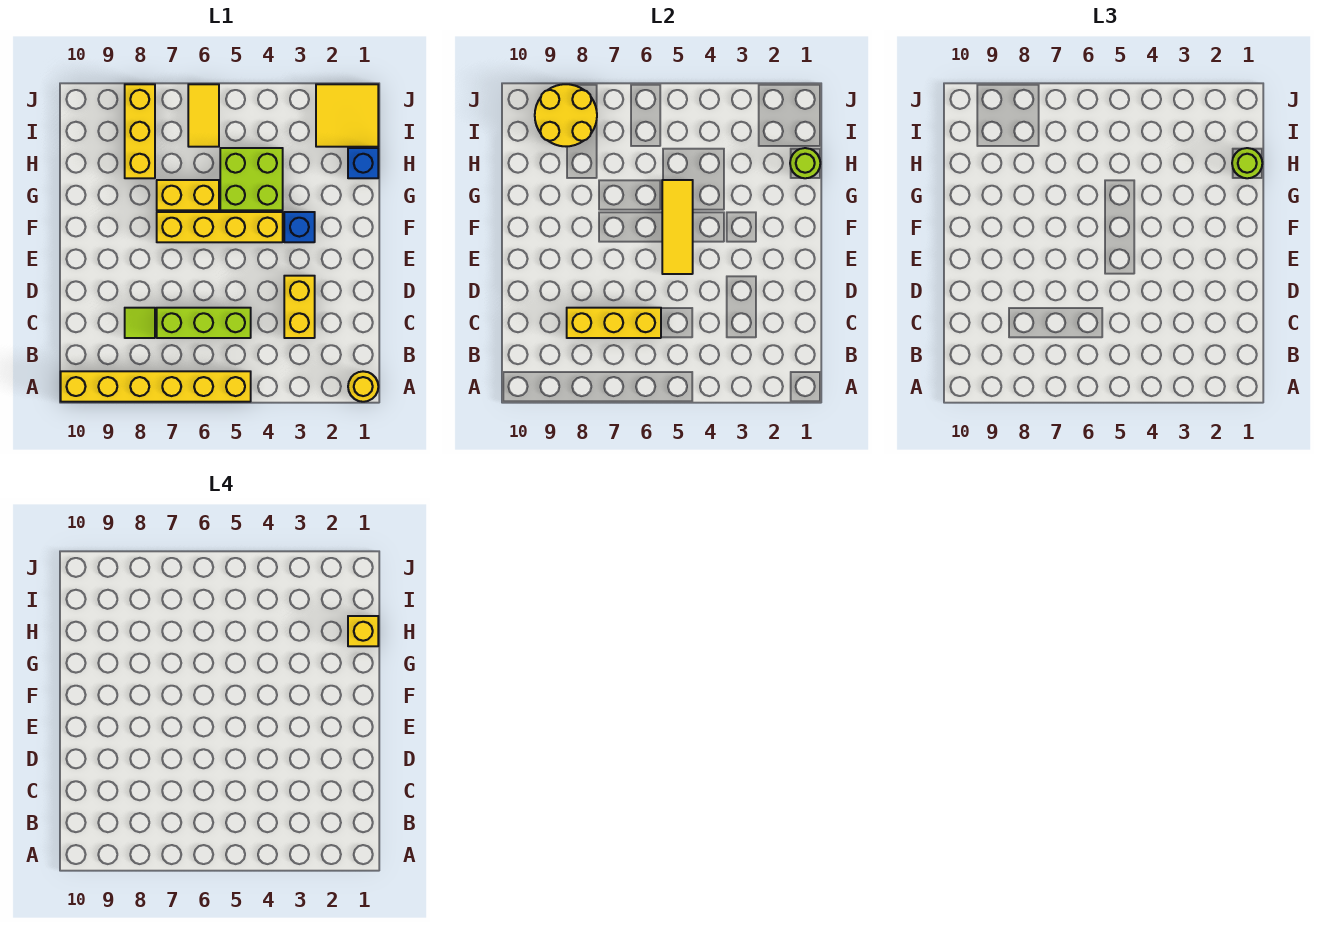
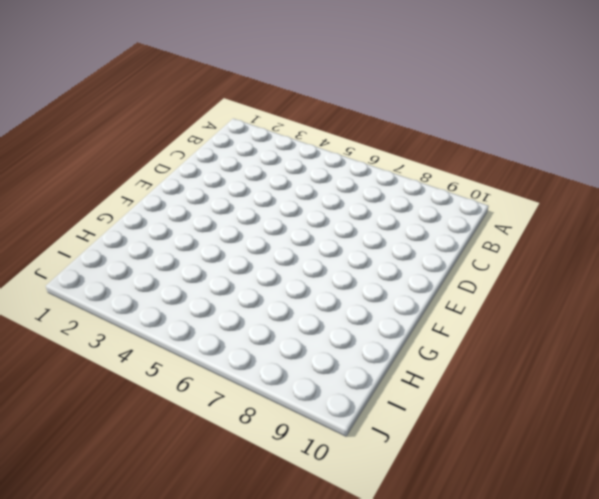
none -> yellow round brick A1 level 1
none -> yellow brick A5:A10 level 1
none -> yellow brick C3:D3 level 1

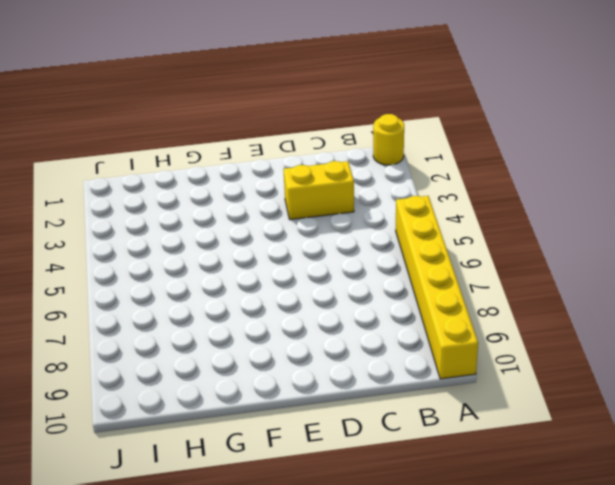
none -> lime brick C5:C7 level 1
none -> lime tile C8 level 1
none -> blue brick F3 level 1

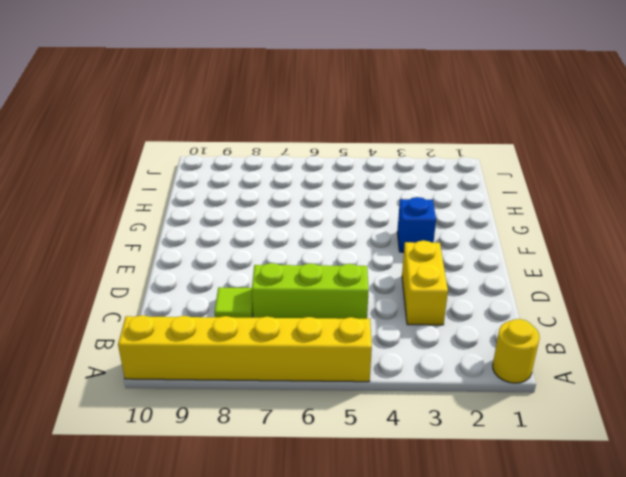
none -> yellow brick F4:F7 level 1
none -> lime brick G4:H5 level 1
none -> yellow brick G6:G7 level 1

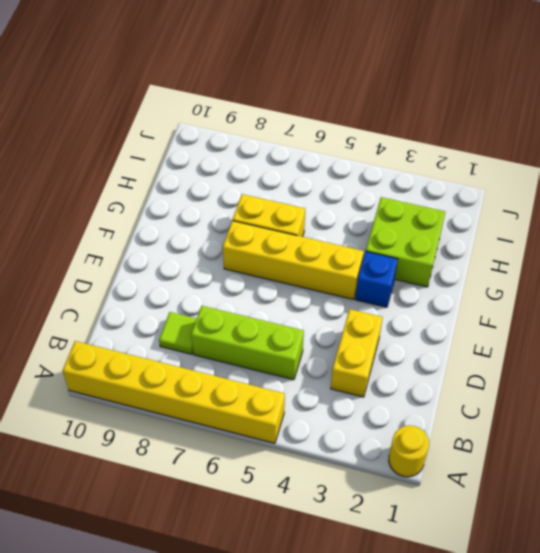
lime brick G2:H3 level 1 -> lime brick G4:H5 level 1
none -> blue brick H1 level 1
none -> yellow brick H8:J8 level 1
none -> yellow tile I1:J2 level 1

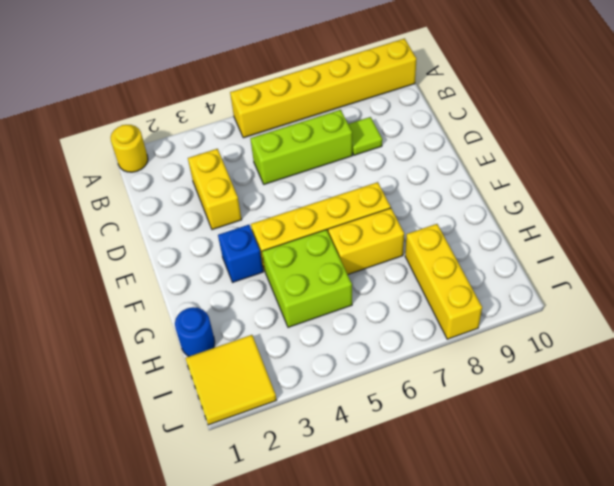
blue round brick H1 level 1 -> blue brick H1 level 1
none -> yellow tile I6:J6 level 1
none -> yellow brick C6:C8 level 2
none -> yellow tile E5:G5 level 2

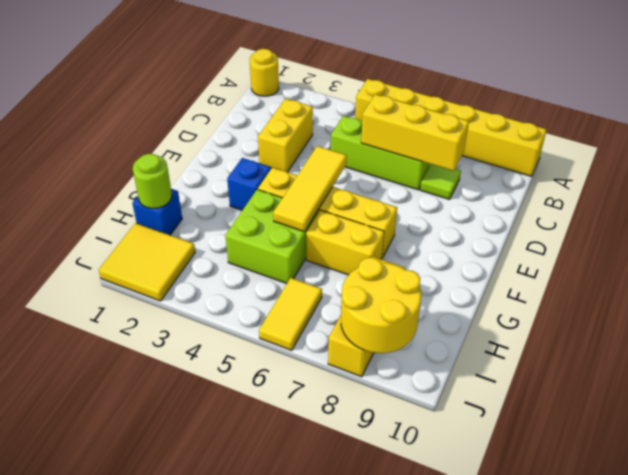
none -> lime round brick H1 level 3
none -> yellow brick H1 level 4

